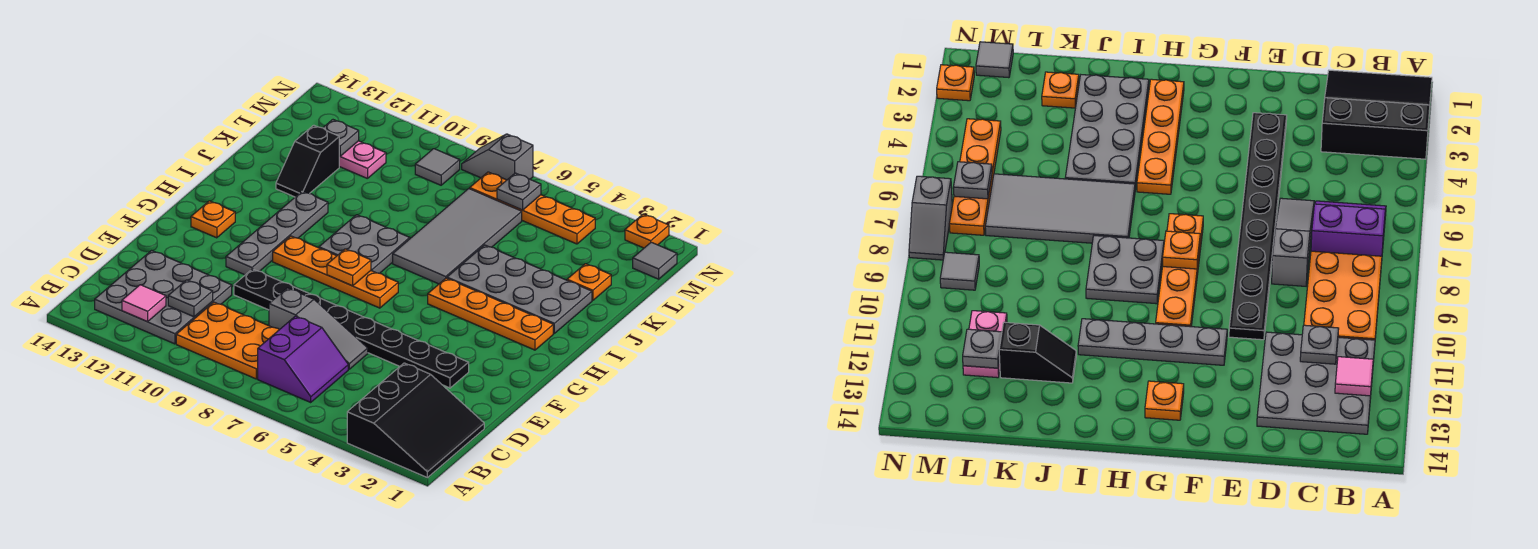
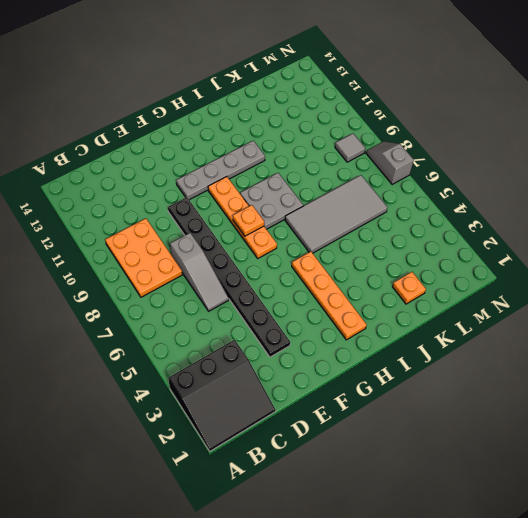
none -> purple slope B6:C7 level 1 top 7
none -> grey plate B11:D13 level 1
none -> orange plate G13 level 1

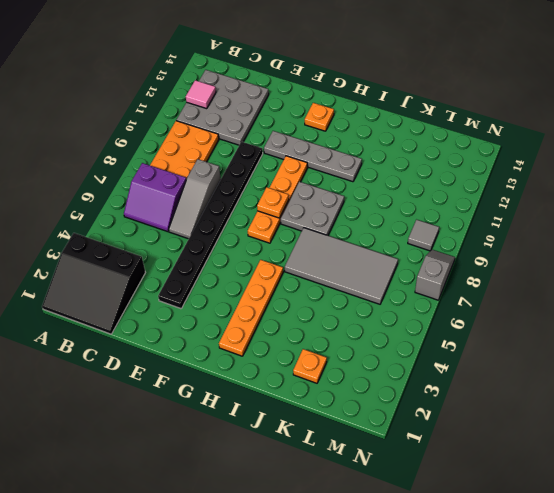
none -> grey plate I2:J5 level 1
none -> black slope J12:K12 level 1 top K
none -> pink plate L11:L12 level 1

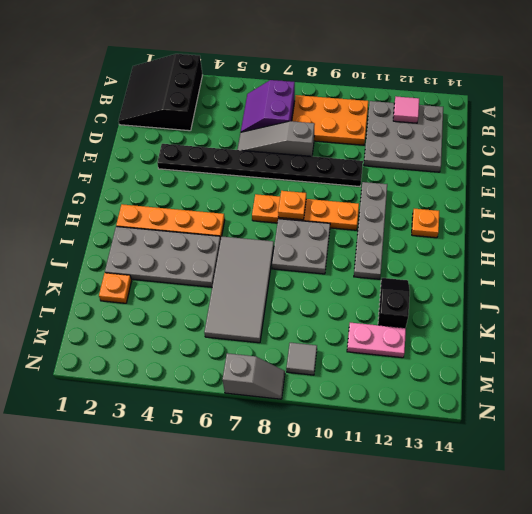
none -> grey tile M1 level 1
none -> orange plate M4:M7 level 1
none -> orange plate N2 level 1

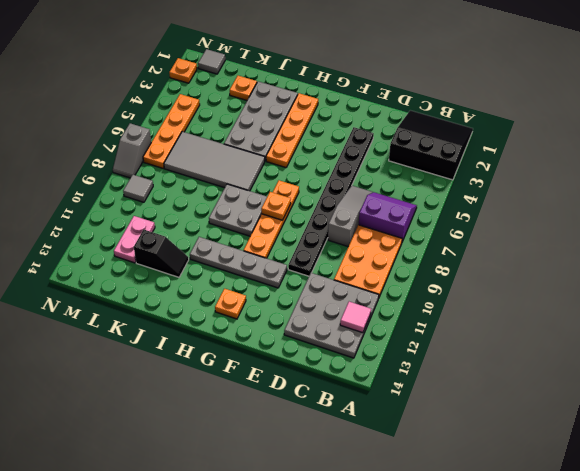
none -> grey plate C11 level 2
none -> grey plate L12 level 2
none -> grey plate M6 level 2

